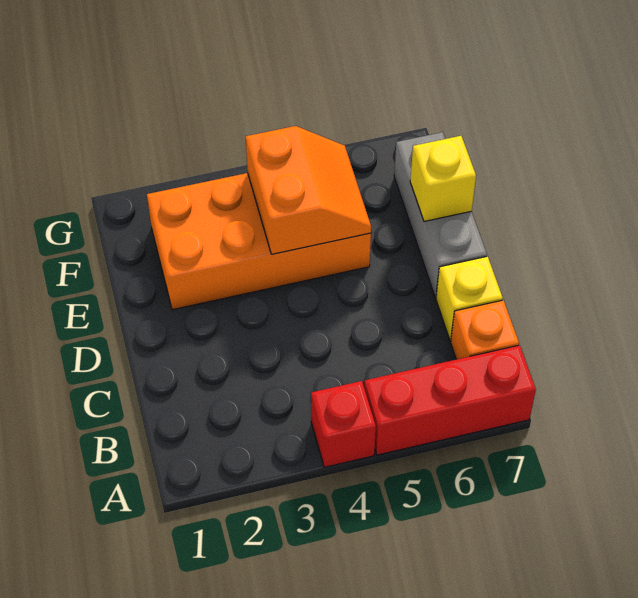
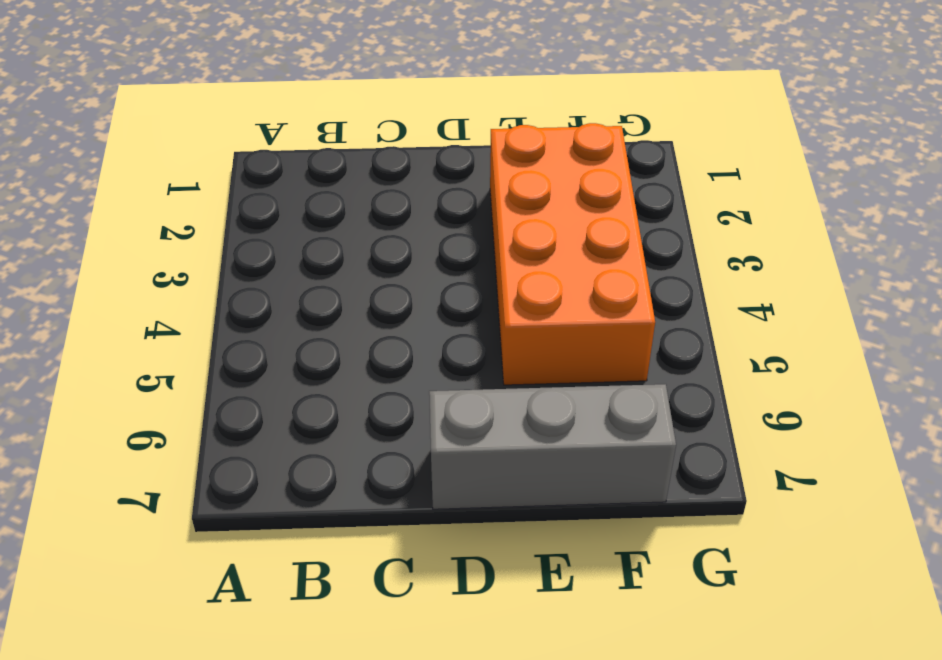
none -> red brick A4 level 1
none -> red brick A5:A7 level 1

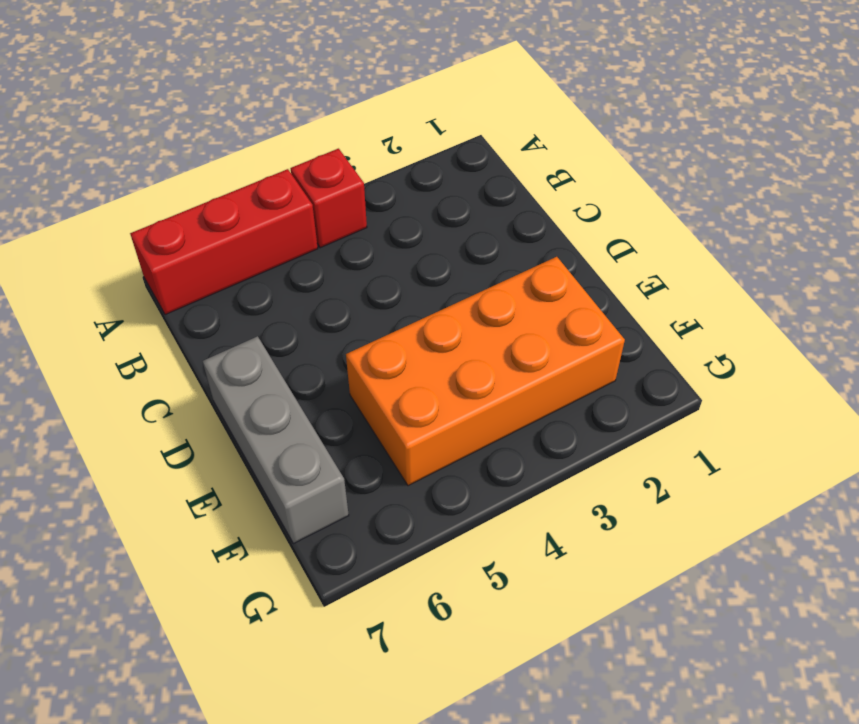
none -> orange brick B7 level 1
none -> yellow brick C7 level 1

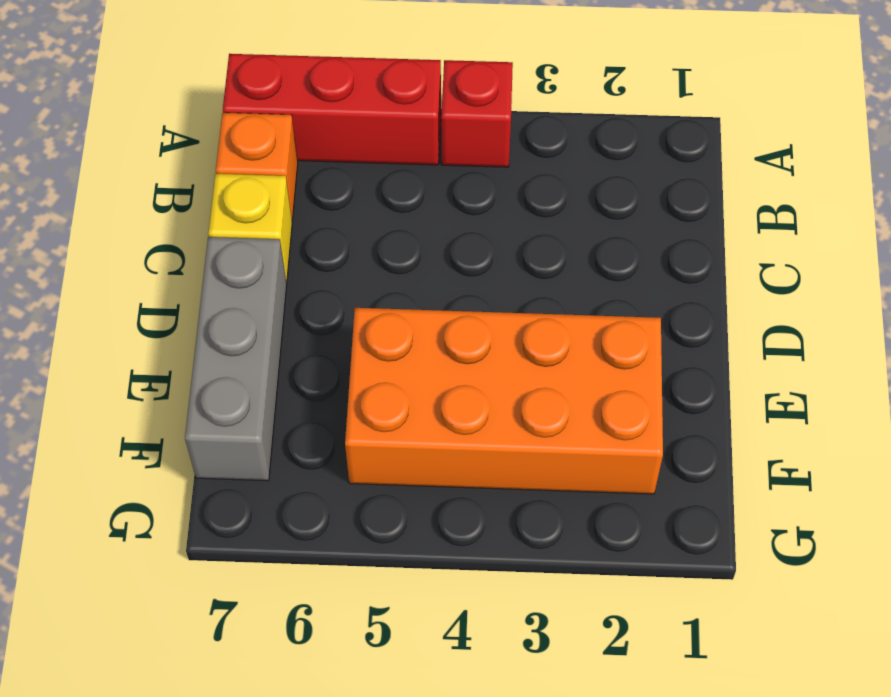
none -> orange slope E4:F5 level 2 top 4
none -> yellow brick E7 level 2

